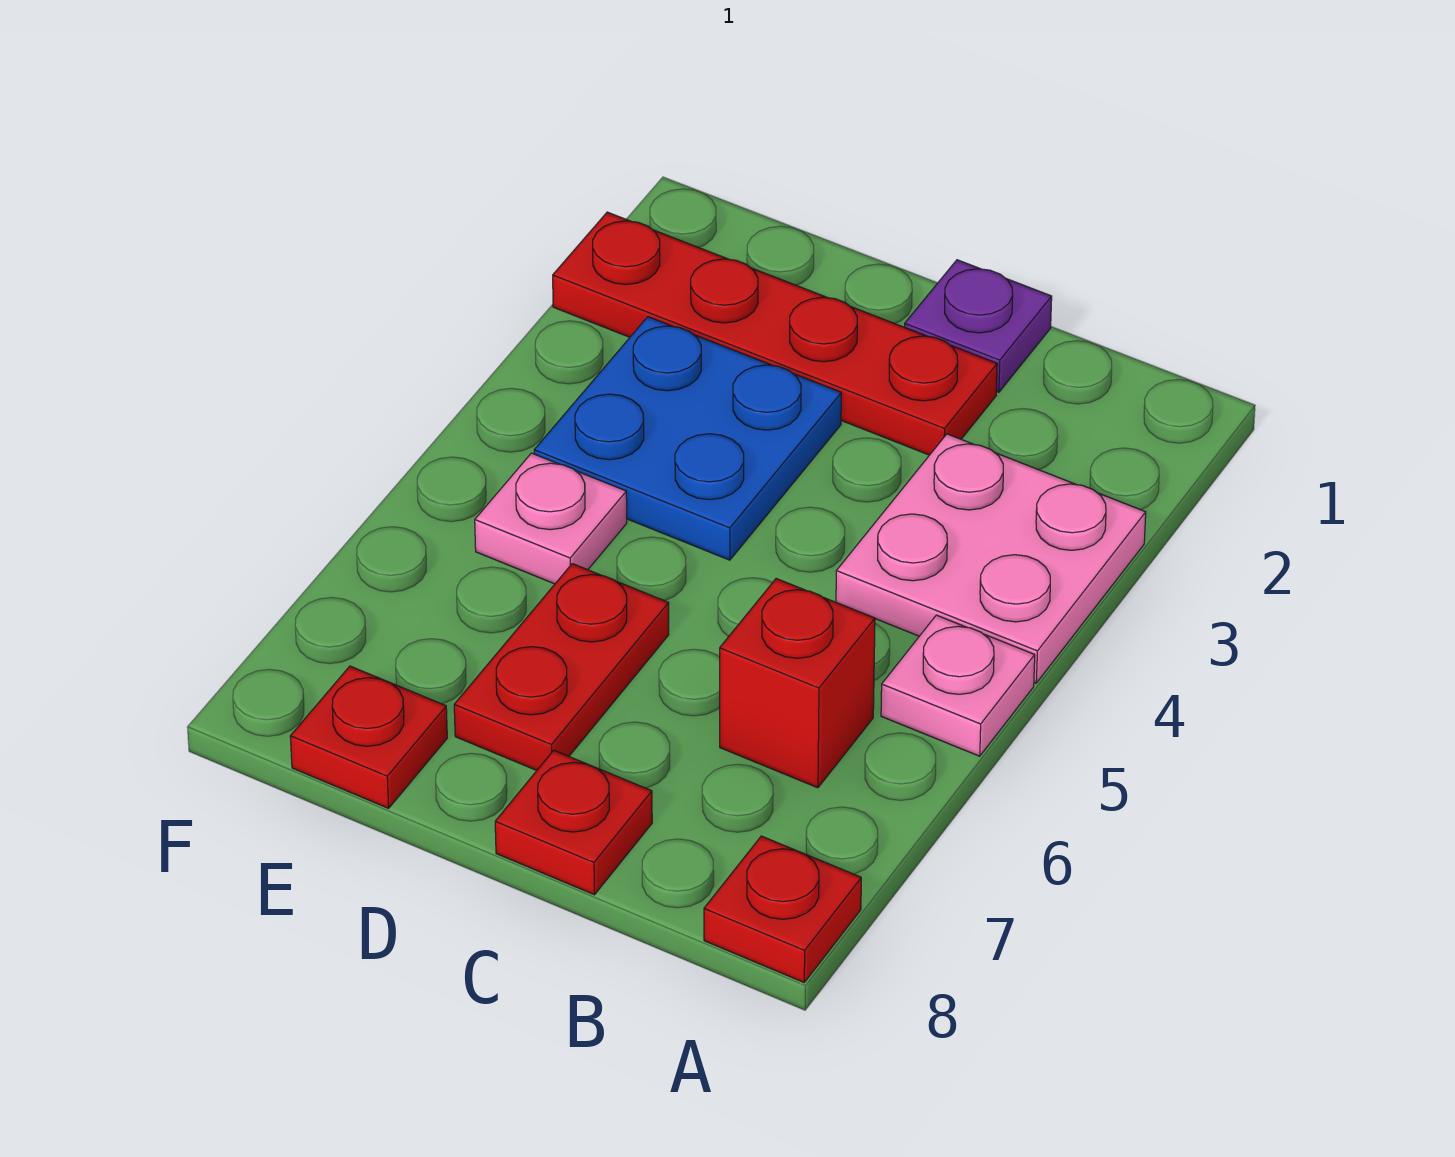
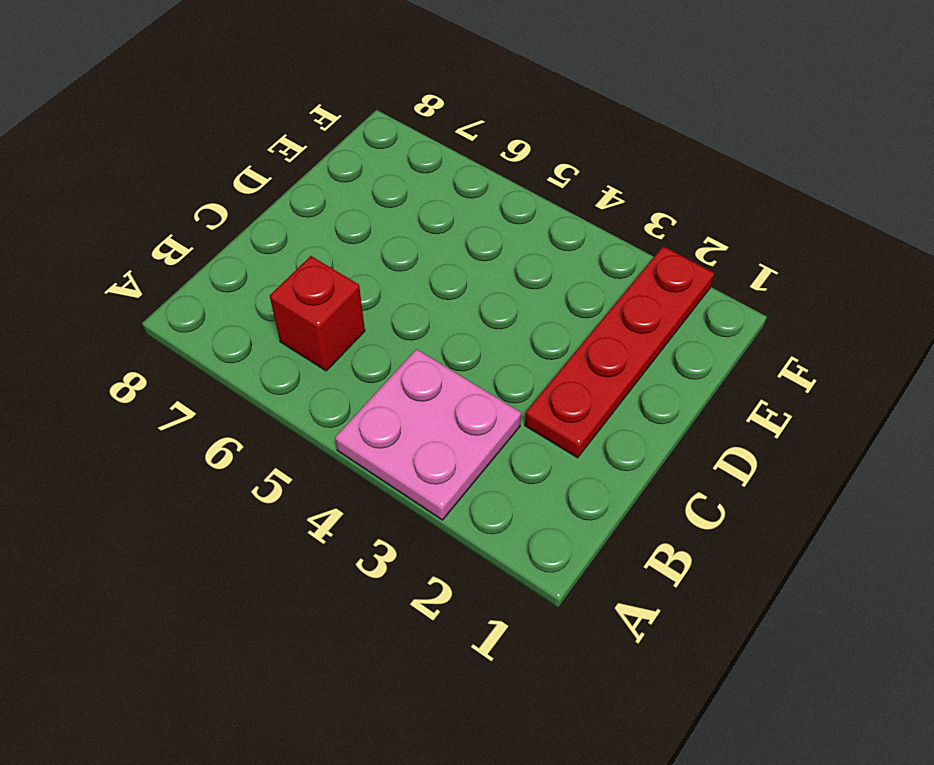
none -> pink plate A5 level 1
none -> red plate A8 level 1

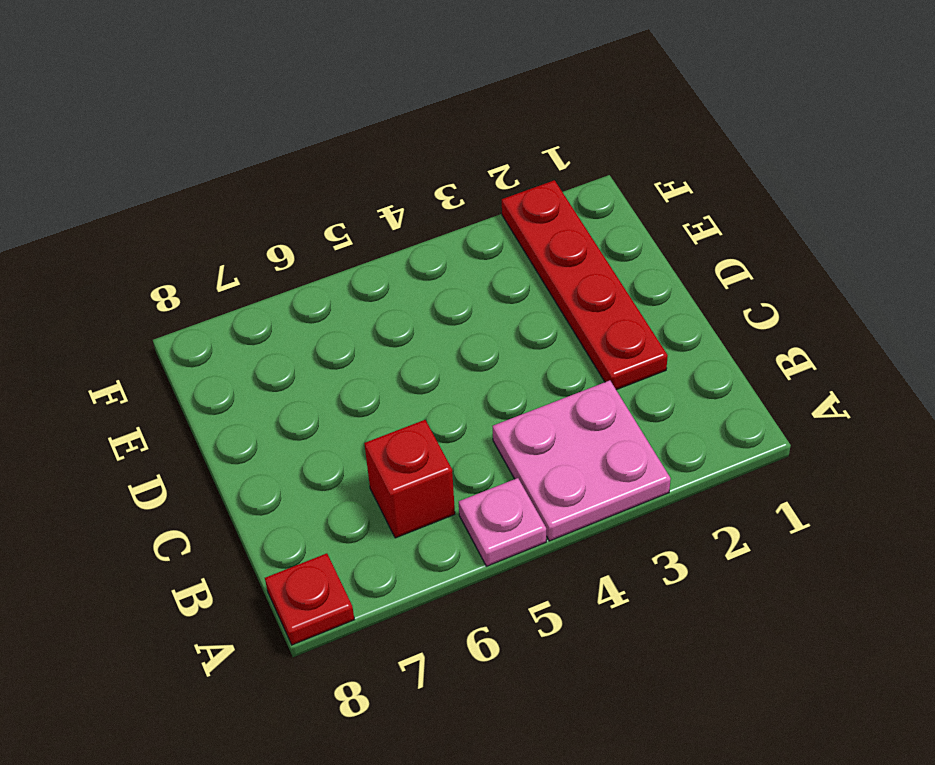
none -> purple plate C1 level 1
none -> red plate C8 level 1

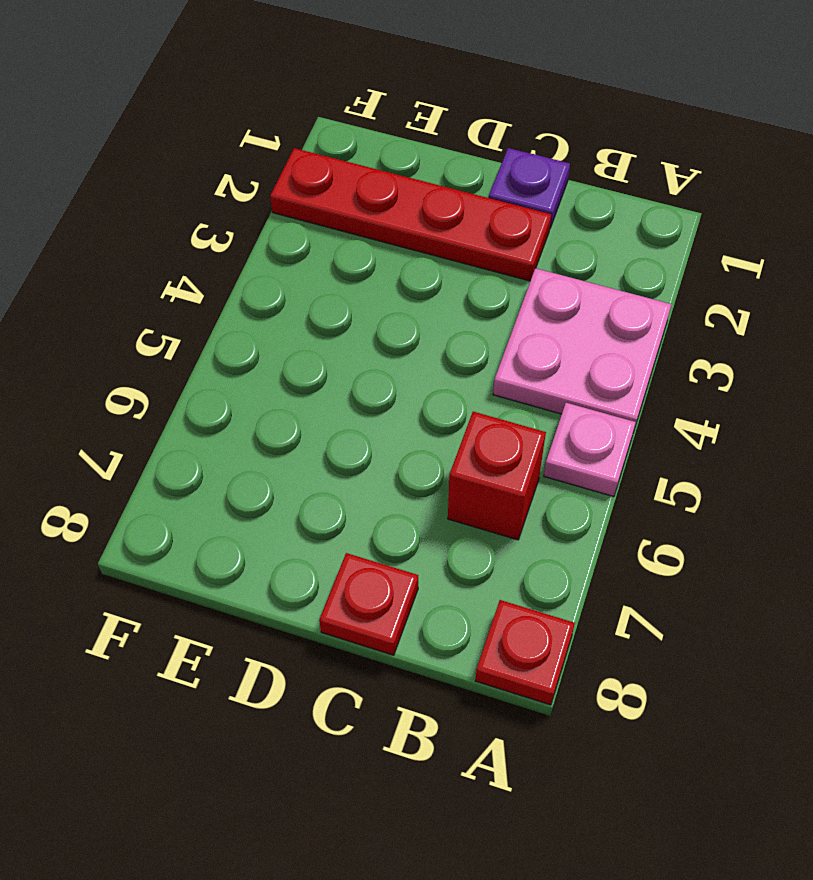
none -> blue plate D3:E4 level 1
none -> red plate D6:D7 level 1

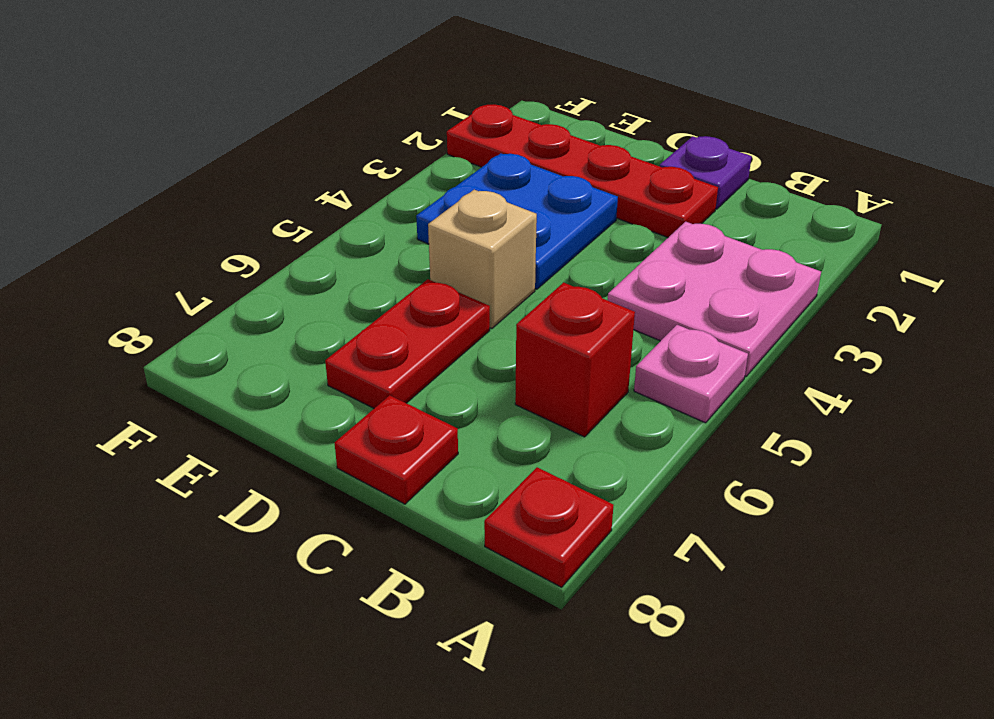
tan brick D5 level 1 -> none
none -> pink plate E5 level 1
none -> red plate E8 level 1

